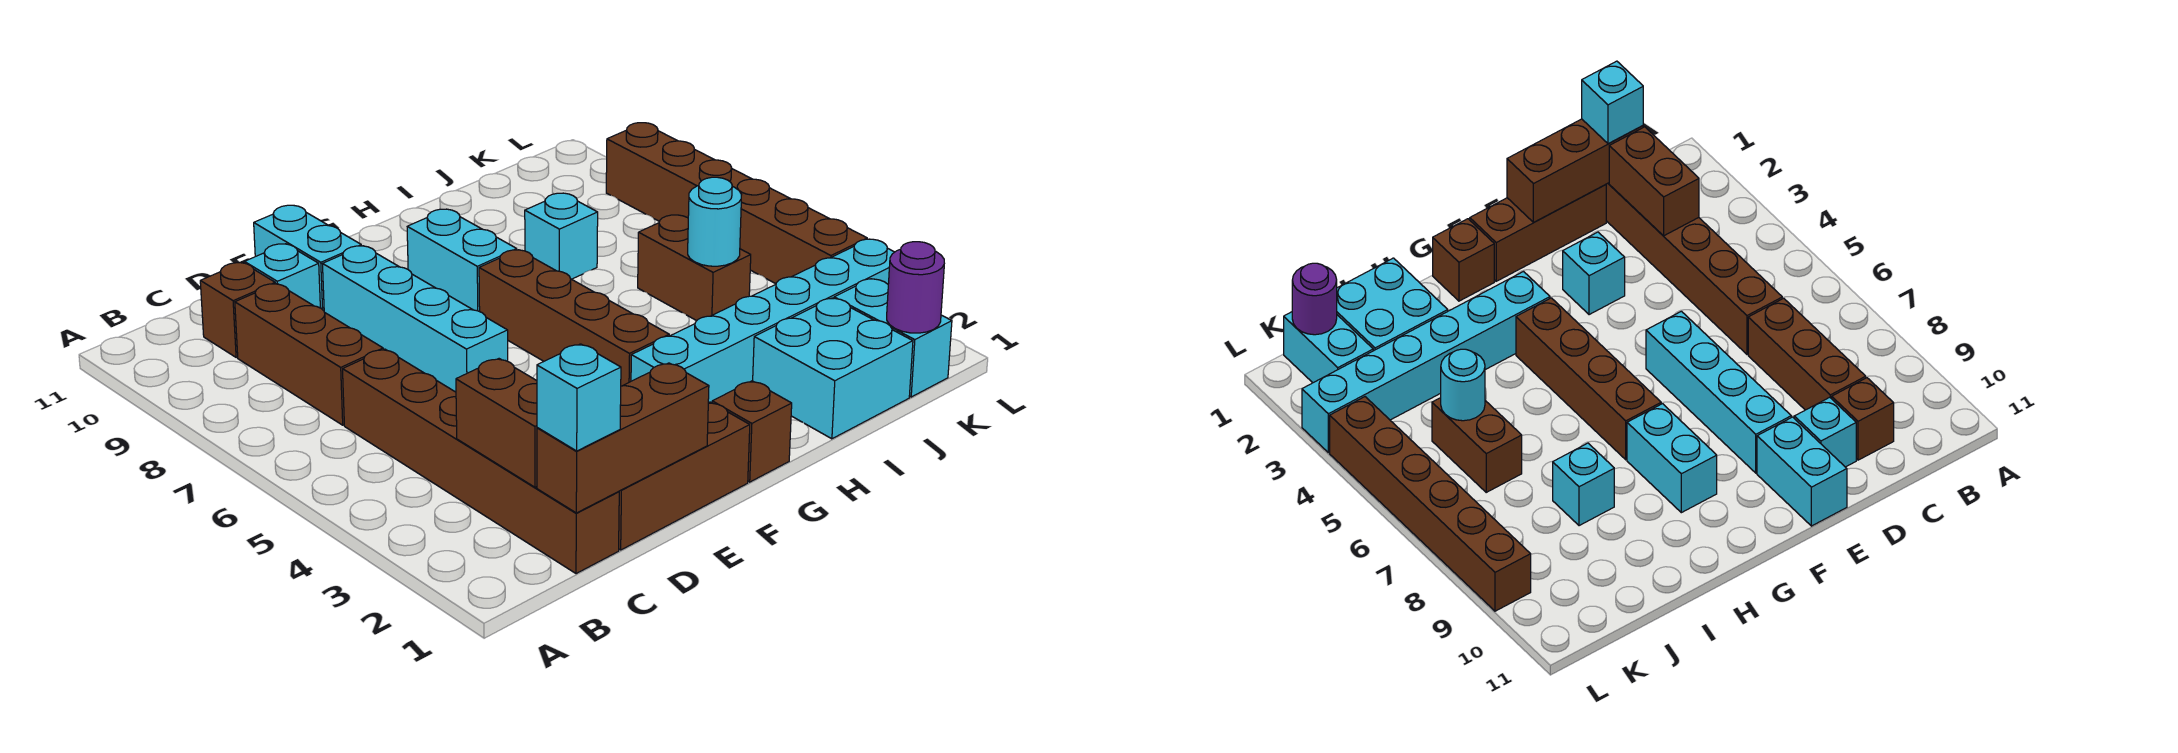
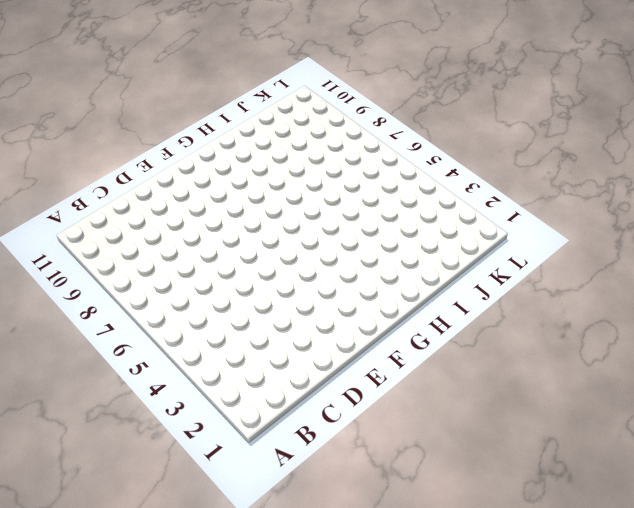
none -> brown brick C1:C6 level 1
none -> brown brick C7:C9 level 1
none -> brown brick C10 level 1

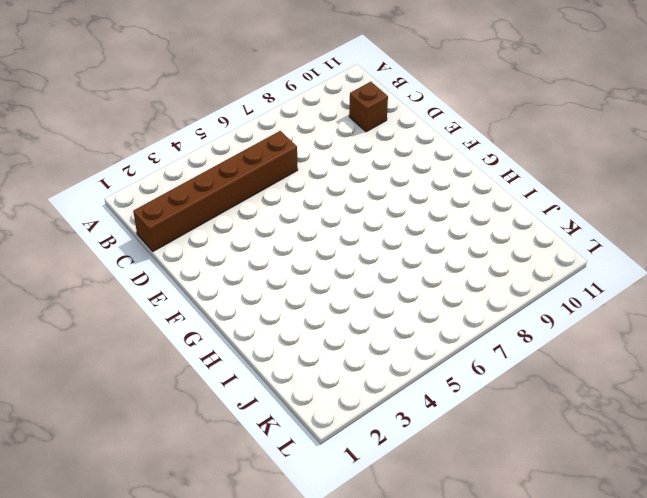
none -> brown brick C7:C9 level 1
none -> brown brick D1:F1 level 1
none -> cyan brick D10 level 1

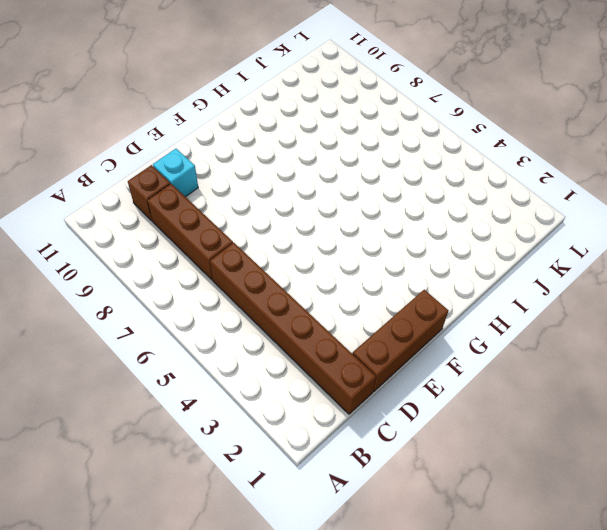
none -> cyan brick E3 level 1
none -> cyan brick E6:E9 level 1
none -> cyan brick E10:E11 level 1

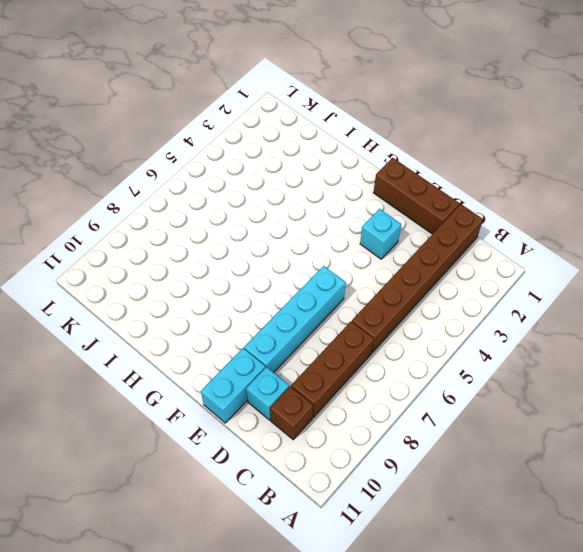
none -> brown brick G1 level 1
none -> cyan brick G3:L3 level 1
none -> brown brick G4:G7 level 1

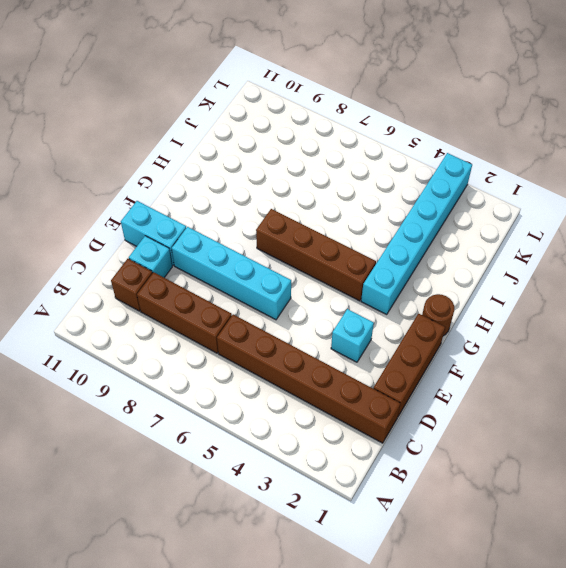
brown round brick G1 level 1 -> brown brick G1 level 1
none -> cyan brick G8:G9 level 1
none -> cyan brick I1:J2 level 1
none -> cyan brick I8 level 1

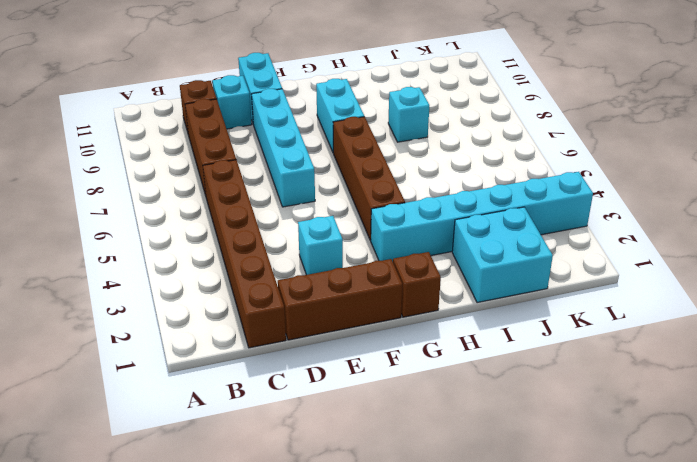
none -> brown brick J5:J6 level 1
none -> cyan brick K1:K2 level 1
none -> brown brick L4:L9 level 1

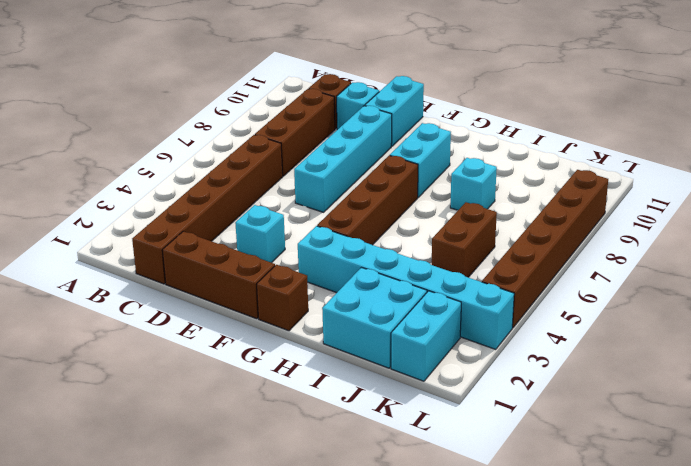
none -> brown brick C1:E1 level 2
none -> brown brick C2:C3 level 2
none -> cyan round brick J5 level 2

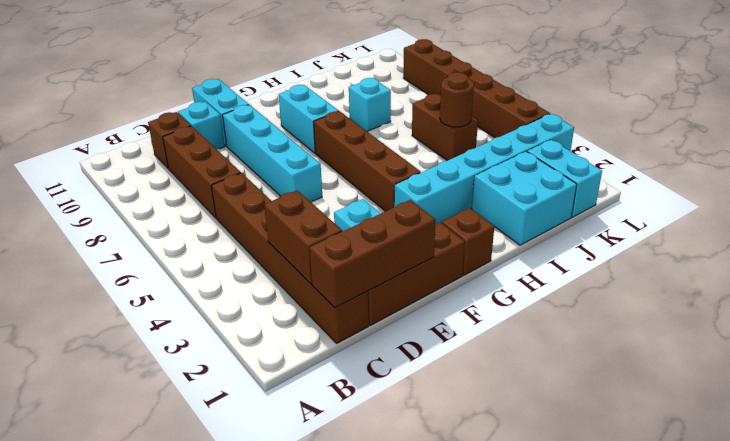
brown round brick J5 level 2 -> cyan round brick J5 level 2
none -> purple round brick K1 level 2
none -> cyan brick C1 level 3

